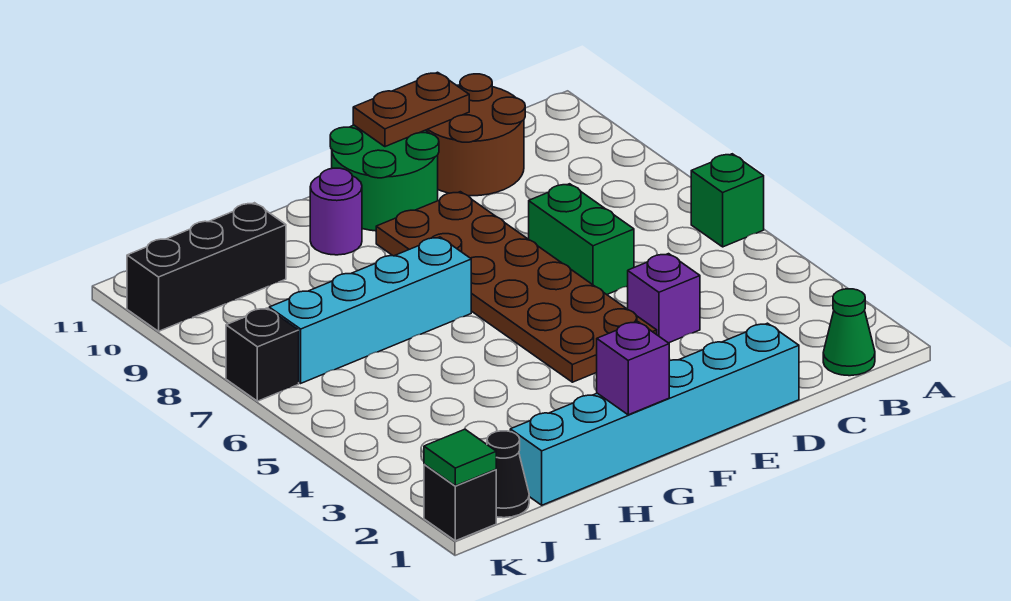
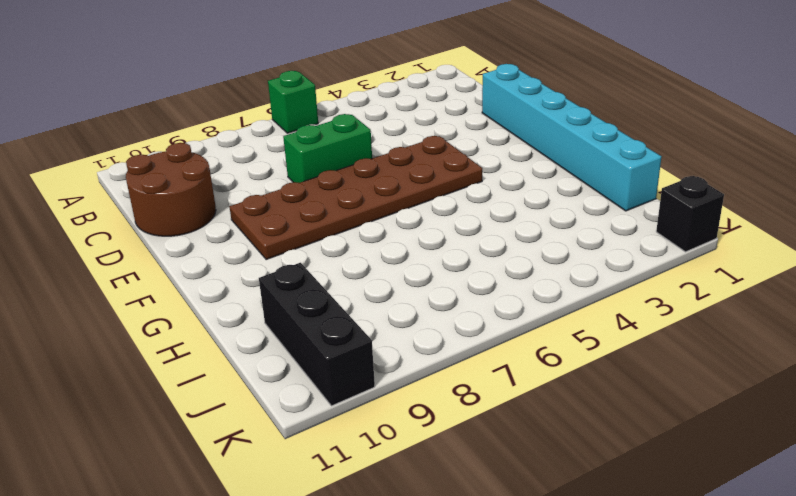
none -> green cone B1 level 1
none -> purple brick D4 level 1
none -> green round brick E10:F11 level 1

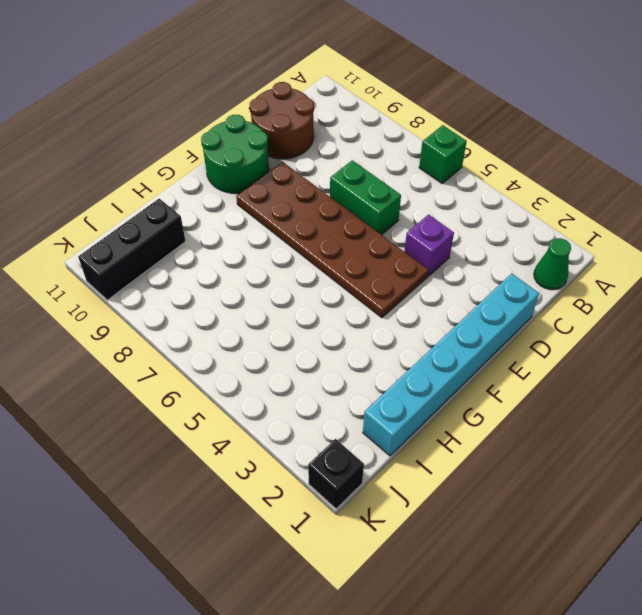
none -> cyan brick G7:J7 level 1
none -> purple round brick G10 level 1
none -> black cone J1 level 1

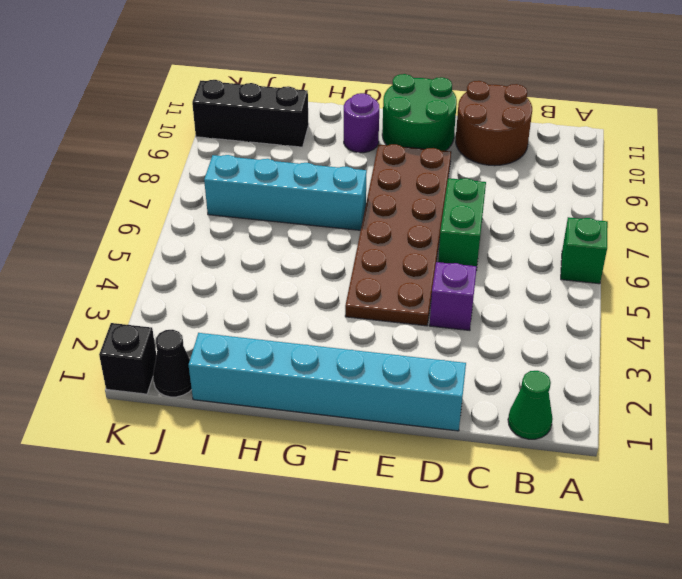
none -> black brick K7 level 1
none -> brown plate D11:E11 level 2
none -> purple brick G1 level 2

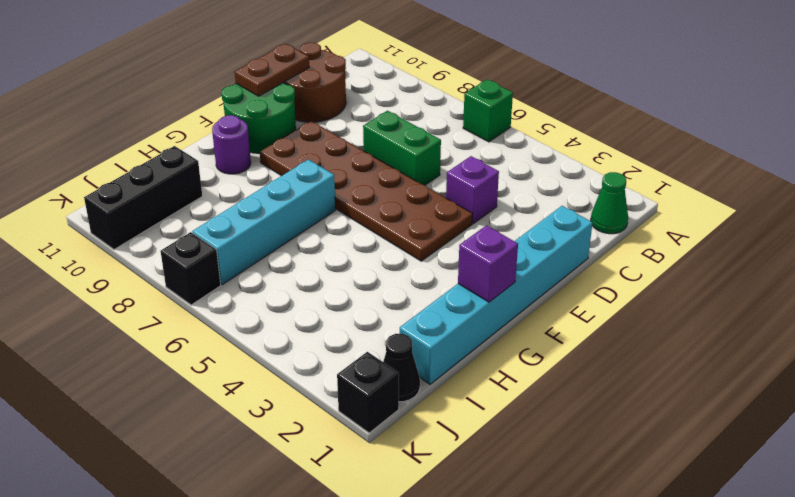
none -> green tile K1 level 2

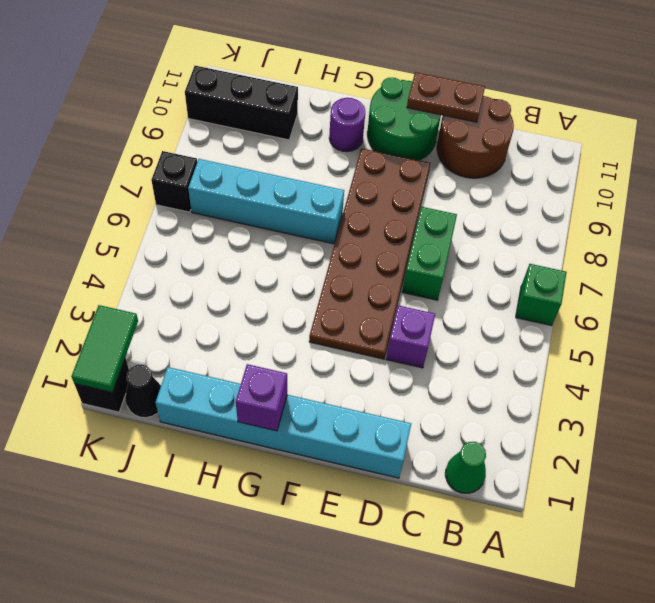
green tile K1:K2 level 2 -> green tile K1 level 2

